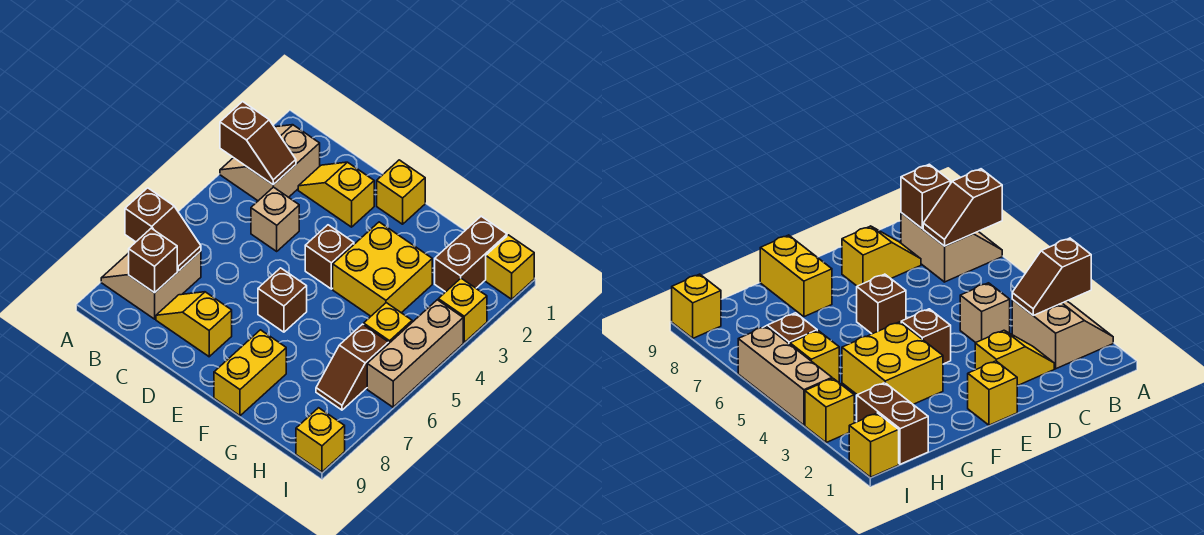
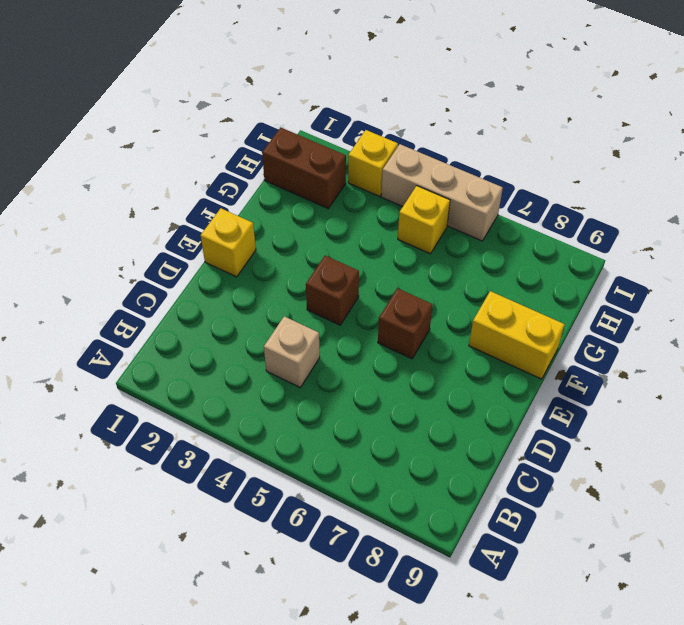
none -> tan slope A2:B3 level 1 top B
none -> tan slope A7:B8 level 1 top B
none -> yellow slope C2:D2 level 1 top D

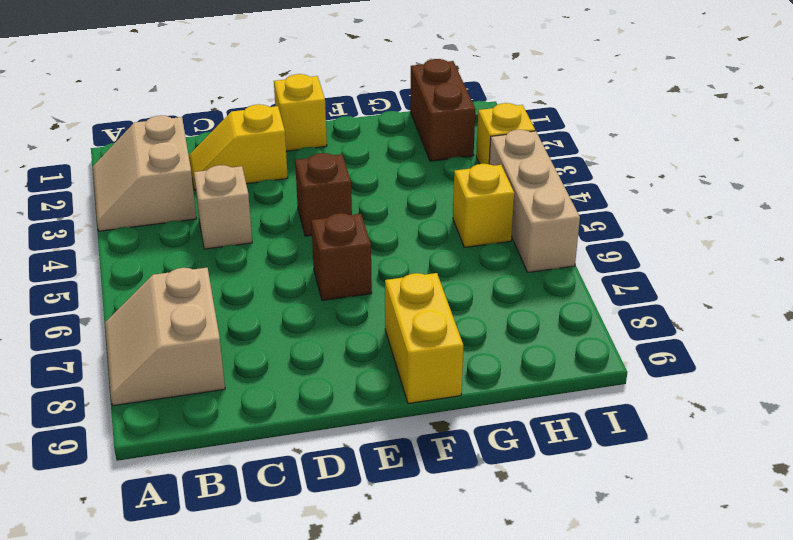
none -> yellow slope C8:D8 level 1 top D
none -> yellow brick F3:G4 level 1
none -> brown slope H6:H7 level 1 top 6

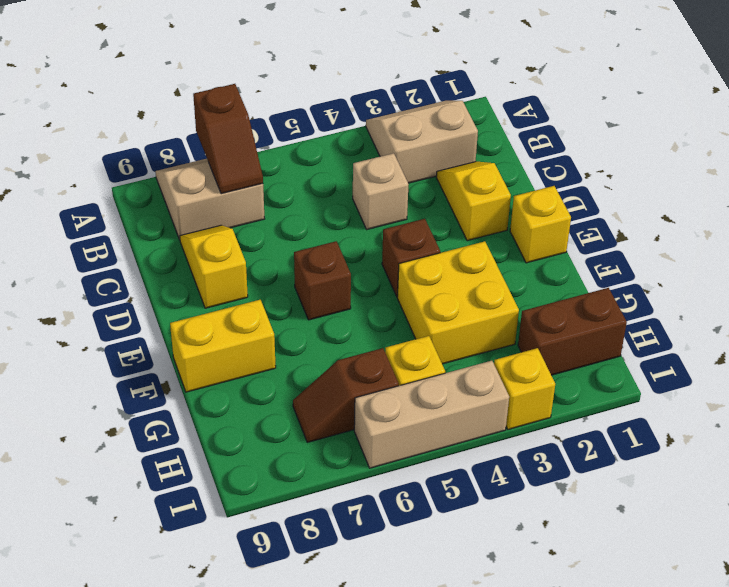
none -> yellow brick I1 level 1
none -> yellow brick I9 level 1
none -> brown slope A3:B3 level 2 top A

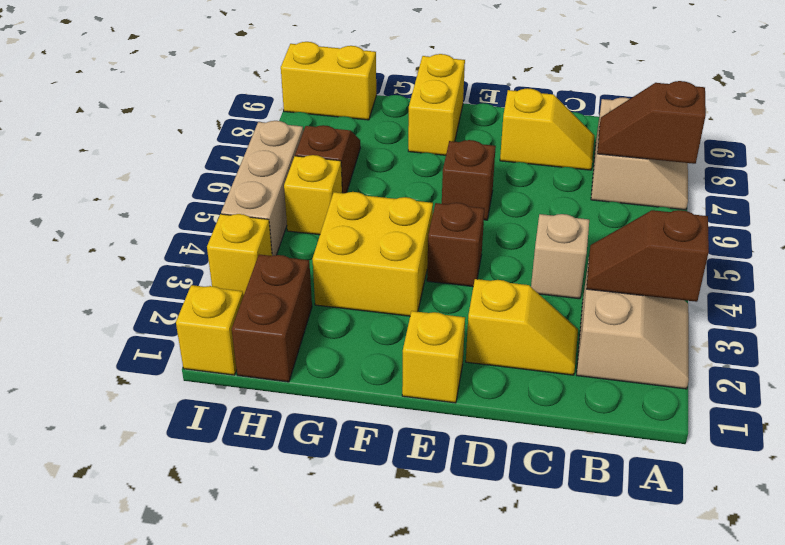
yellow brick H9:I9 level 1 -> yellow brick I9 level 1
none -> brown brick B8 level 2

